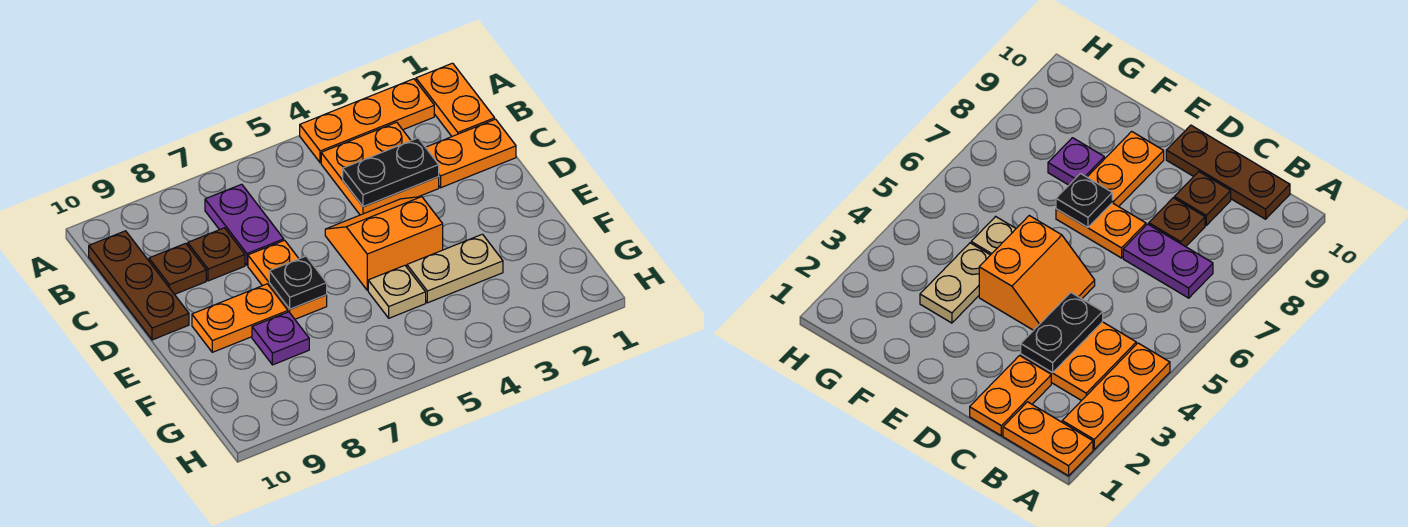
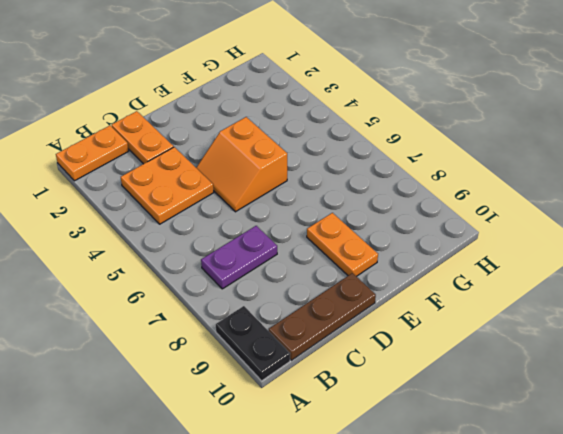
black plate A9:A10 level 1 -> black plate C3:C4 level 2
none -> orange plate A2:A4 level 1
none -> brown plate C8 level 1
none -> brown plate C9 level 1

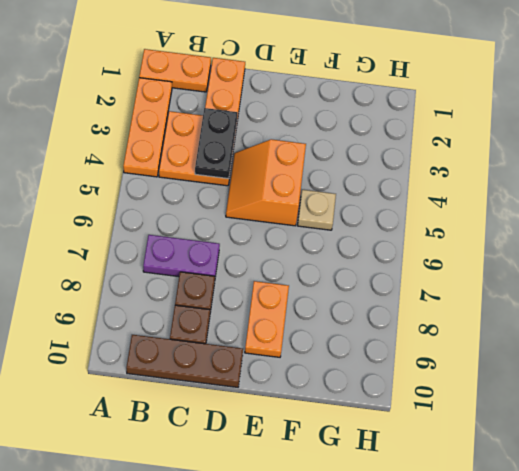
none -> orange plate D7:E7 level 1
none -> tan plate F3:F4 level 1
none -> purple plate F8 level 1

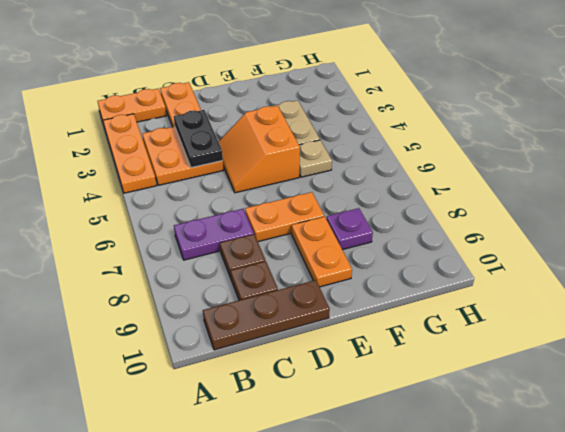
none -> black plate E7 level 2

